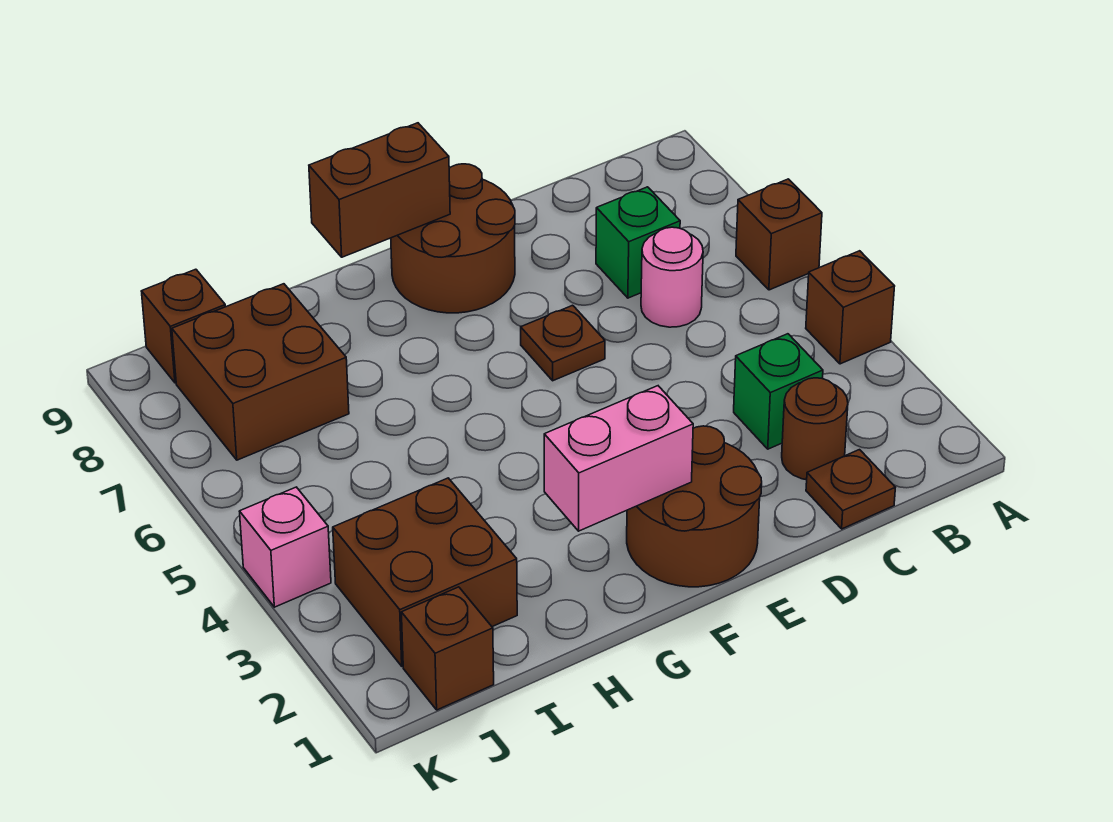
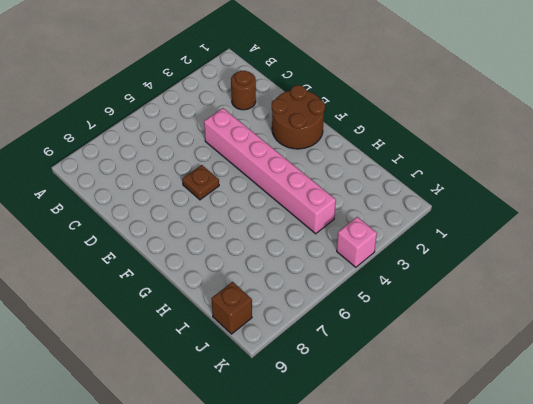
pink brick D4:I4 level 1 -> none
none -> brown brick A4 level 1
none -> brown brick A6 level 1
none -> brown plate C1 level 1

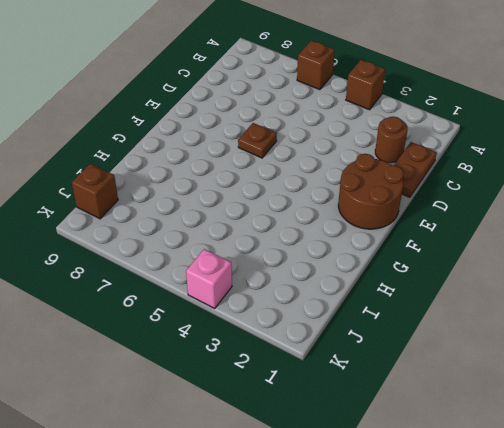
brown plate C1:D1 level 1 -> brown plate C1 level 1
none -> green brick C3 level 1
none -> pink round brick C6 level 1
none -> green brick C7 level 1

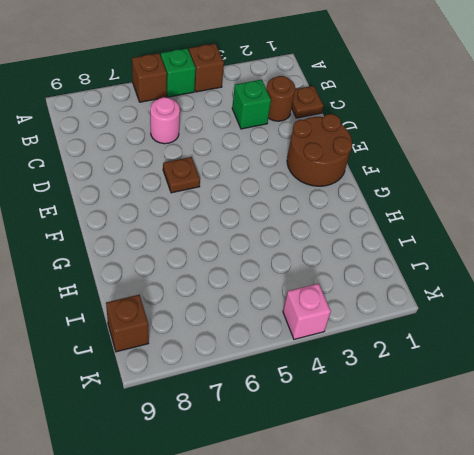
green brick A5 level 1 -> green brick C7 level 1
none -> brown round brick E8:F9 level 1
none -> brown brick I2:J3 level 1
none -> brown brick I7:J8 level 1

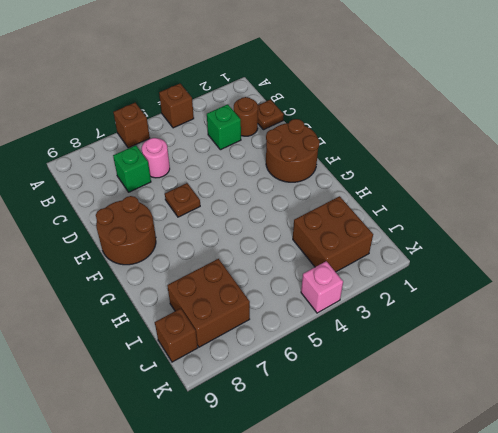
none -> brown brick J1 level 1
none -> pink brick F2:G2 level 2
none -> brown brick F9:G9 level 2

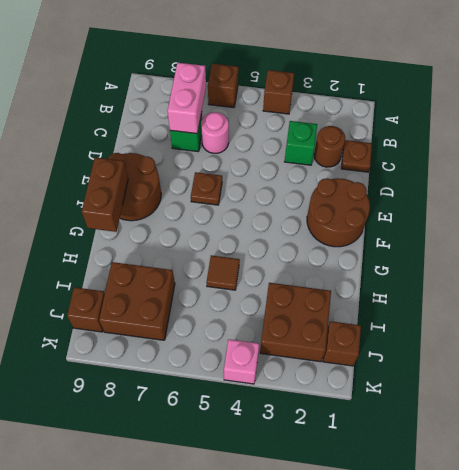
pink brick B7:C7 level 2 -> pink brick F2:G2 level 2
brown tile H5 level 1 -> none

